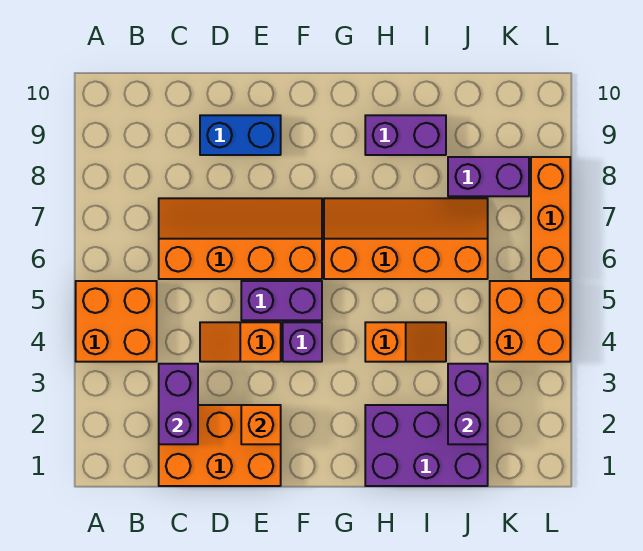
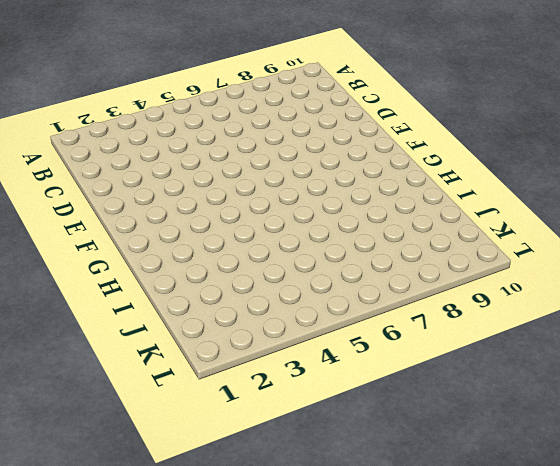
none -> orange brick A4:B5 level 1
none -> orange brick C1:E2 level 1
none -> orange slope C6:F7 level 1 top 6

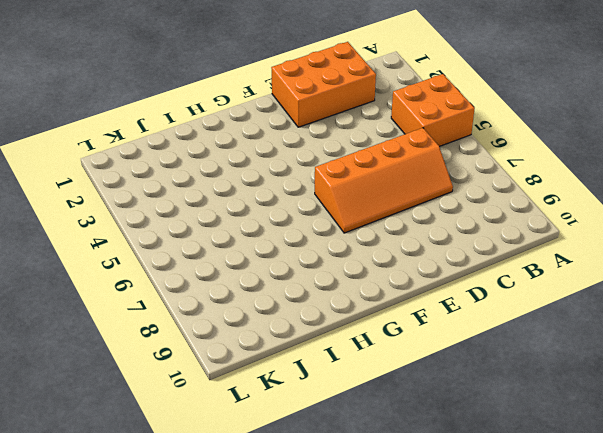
none -> orange slope D4:E4 level 1 top E
none -> blue brick D9:E9 level 1
none -> purple brick E5:F5 level 1

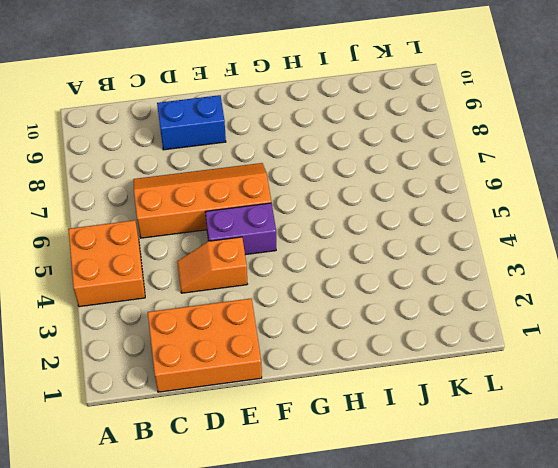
none -> purple brick F4 level 1
none -> orange slope G6:J7 level 1 top 6
none -> purple brick H1:J2 level 1

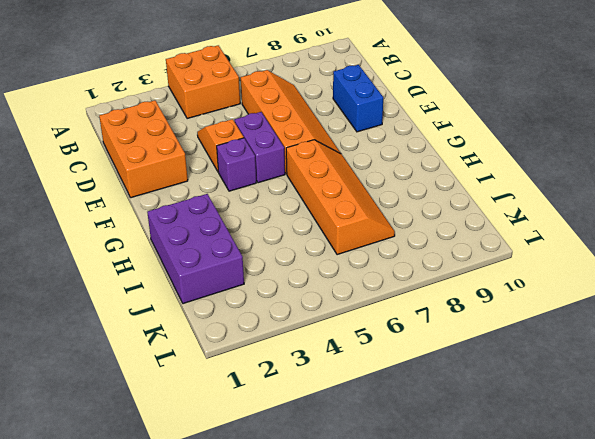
none -> orange slope H4:I4 level 1 top H
none -> purple brick H9:I9 level 1
none -> purple brick J8:K8 level 1

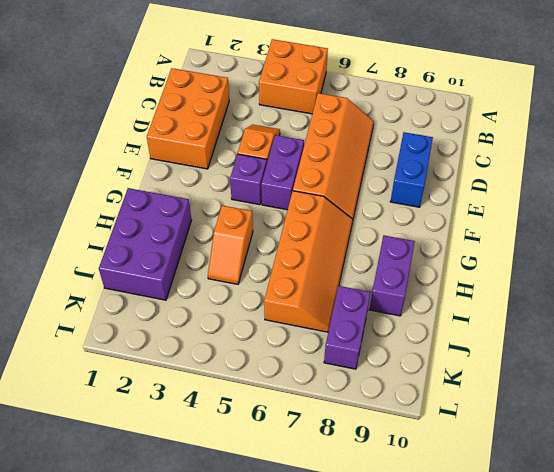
none -> orange brick K4:L5 level 1
none -> orange brick L6:L8 level 1
none -> purple brick C2:C3 level 2

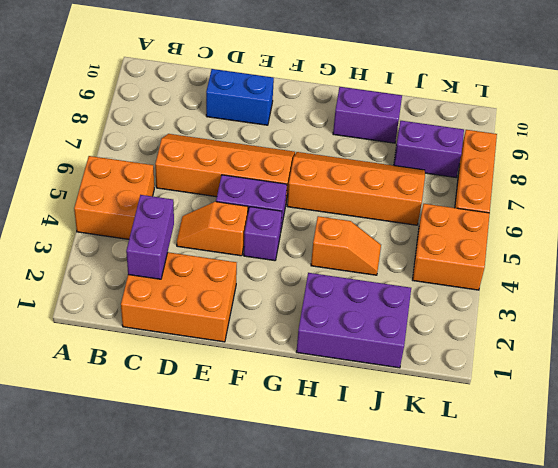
none -> orange brick E2 level 2
none -> purple brick J2:J3 level 2

